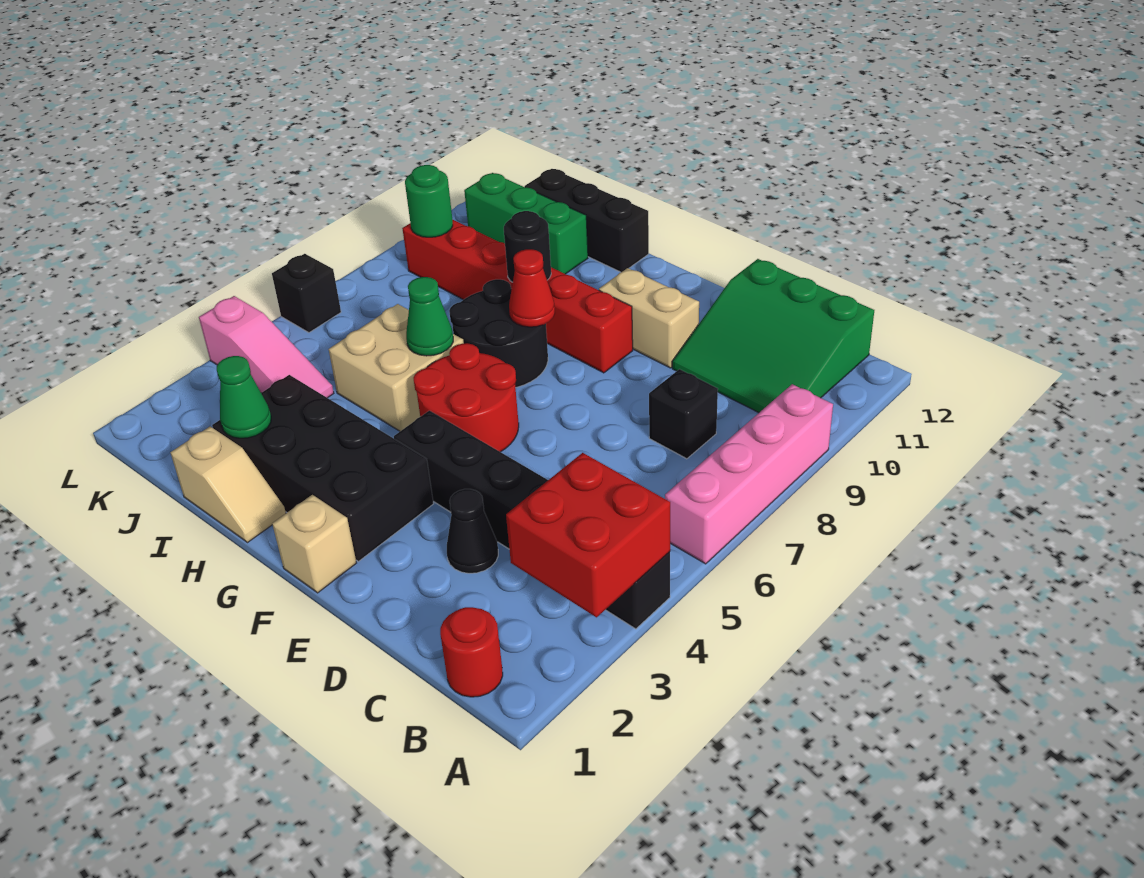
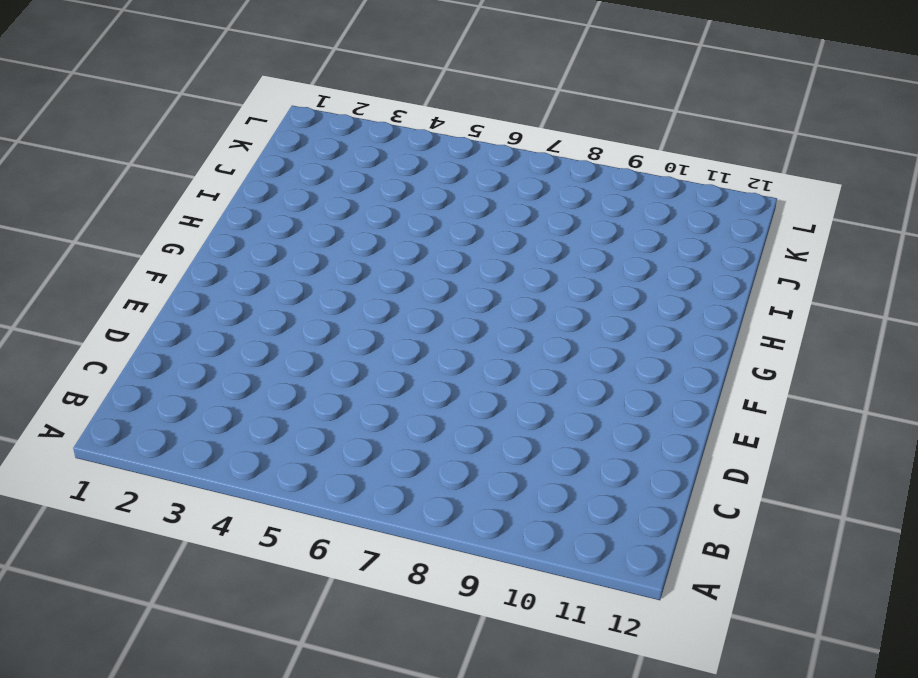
none -> black brick A4:F4 level 1
none -> pink brick A6:A9 level 1
none -> red round brick B1 level 1

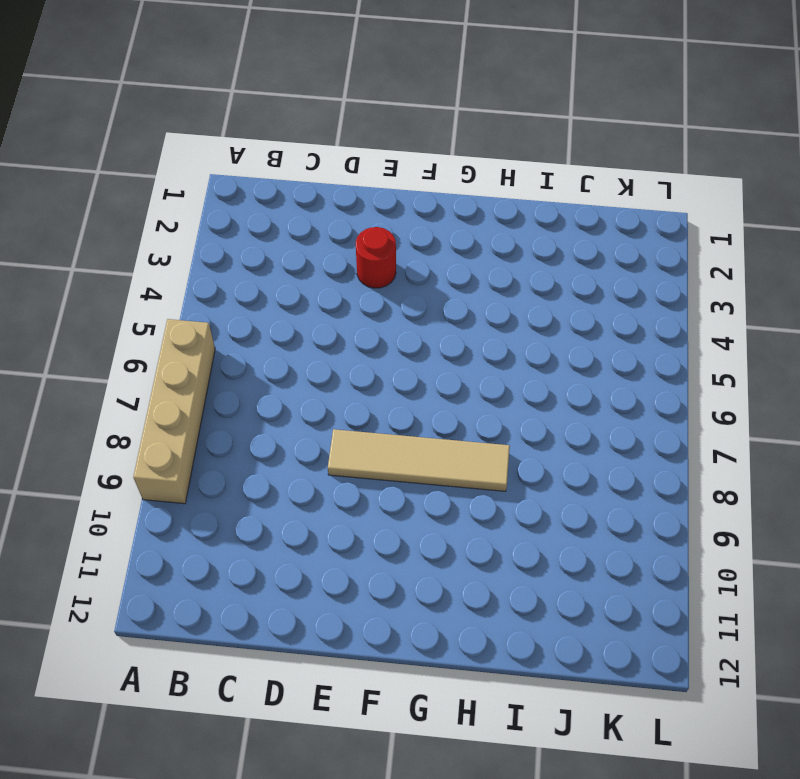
tan brick A6:A9 level 1 -> pink brick A6:A9 level 1
red round brick E3 level 1 -> red round brick B1 level 1
tan tile E8:H8 level 1 -> black round brick G7:H8 level 1
none -> black brick A4:F4 level 1
none -> green slope B10:D12 level 1 top 12
none -> black brick C8 level 1

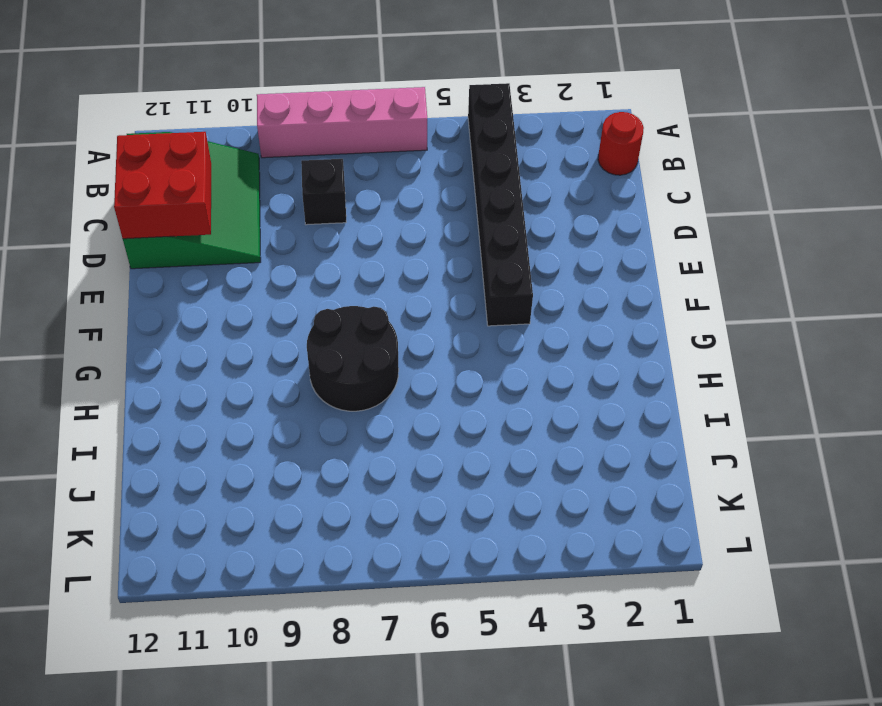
red brick C11:D12 level 2 -> red brick A3:B4 level 2
none -> black cone D3 level 1
none -> tan brick E10:F10 level 1
none -> tan brick F1 level 1

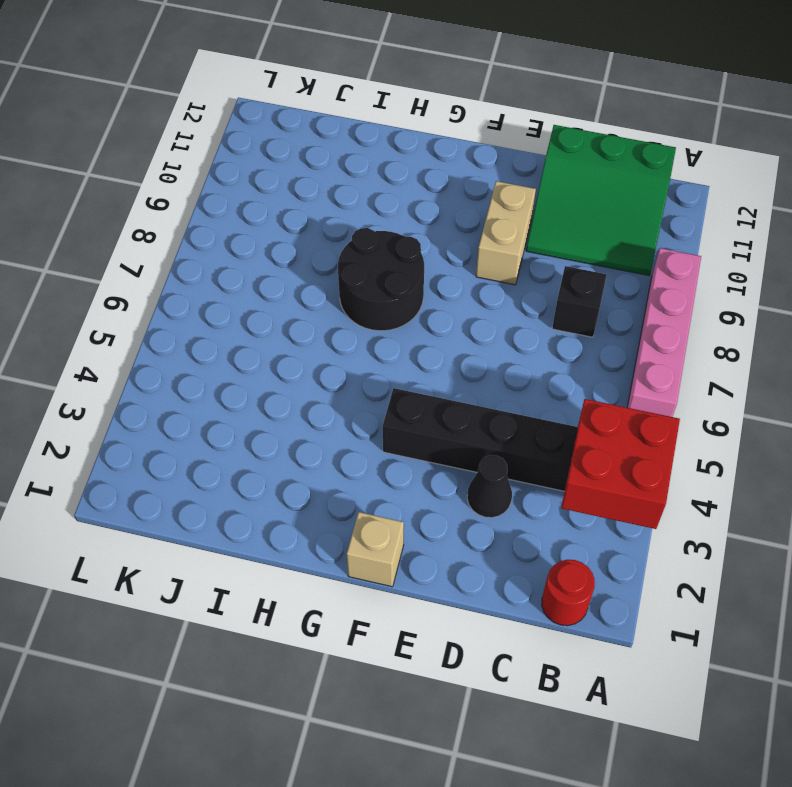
tan brick E9:E10 level 1 -> tan brick E10:F10 level 1
none -> black brick F2:I3 level 1
none -> red round brick F5:G6 level 1
none -> red brick F9:K9 level 1

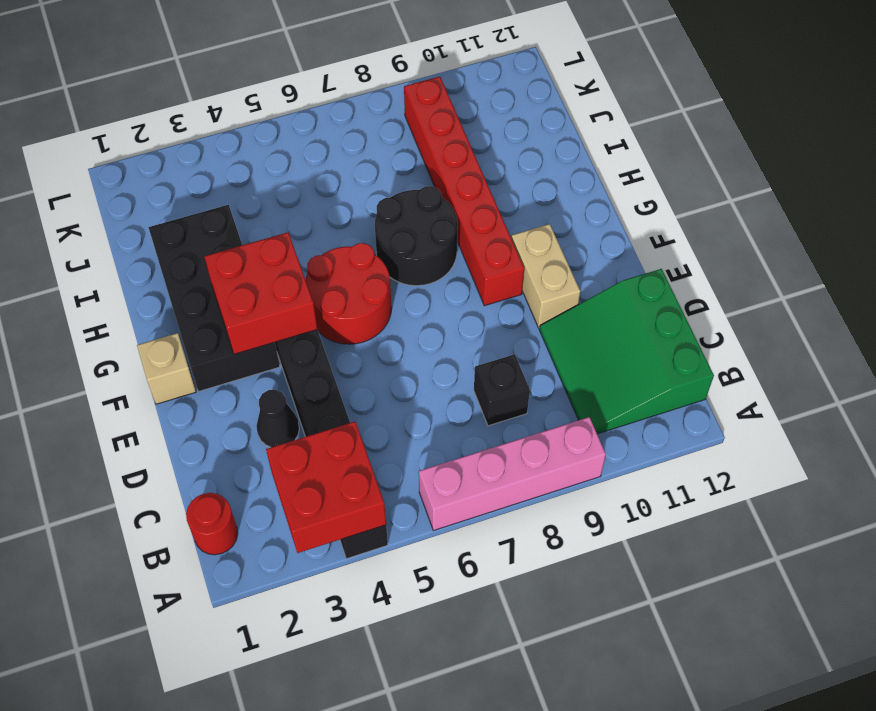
red brick F3:G4 level 2 -> none
none -> tan slope H1:I1 level 1 top I
none -> tan brick H5:I6 level 1
none -> black brick H12:J12 level 1

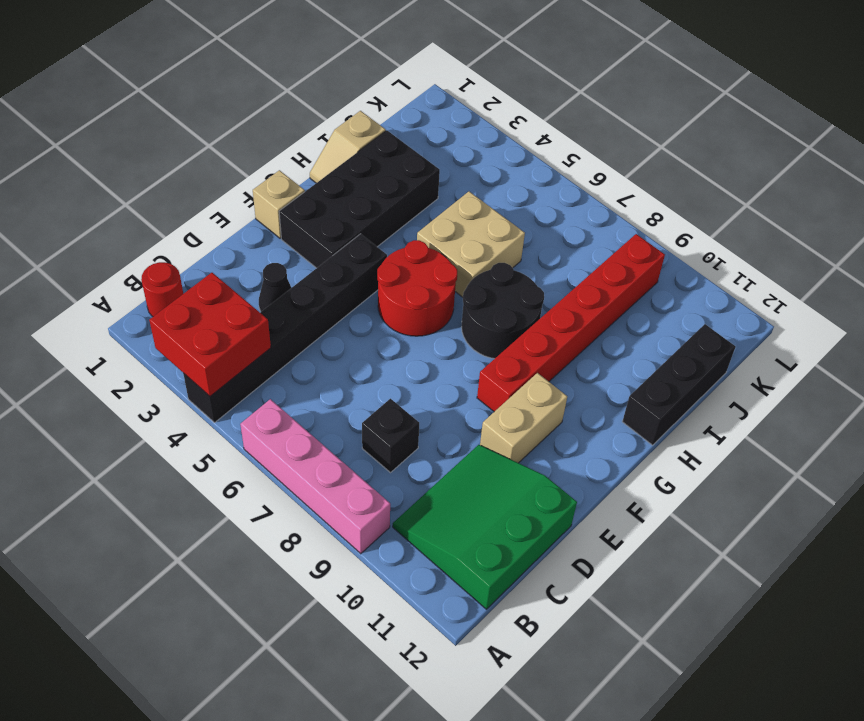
none -> green brick I11:K11 level 1
none -> pink slope J4:L4 level 1 top L
none -> black brick L6 level 1

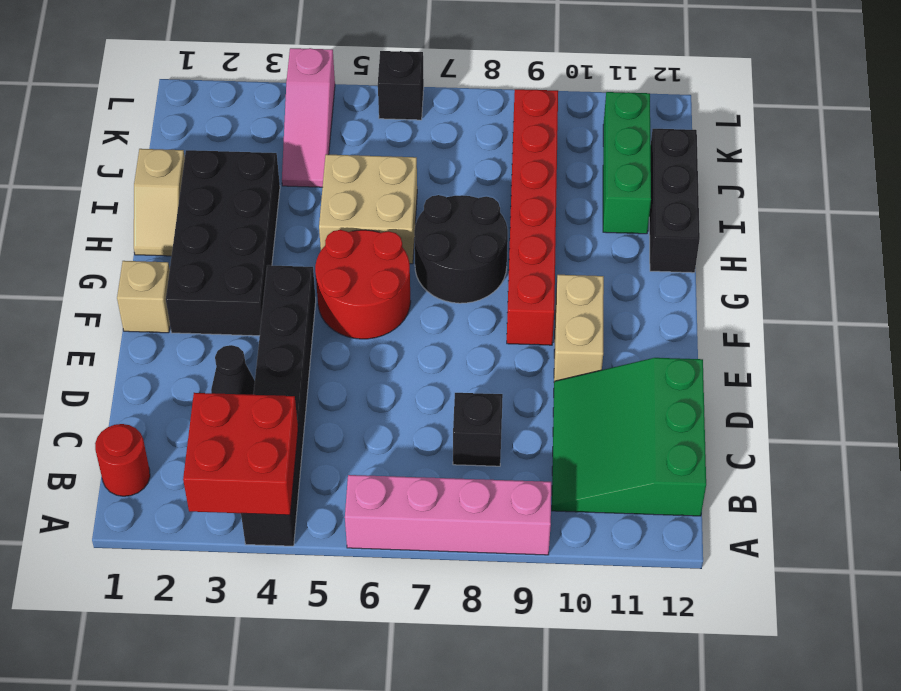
none -> red cone G8 level 2
none -> green cone H6 level 2
none -> black round brick H9 level 2

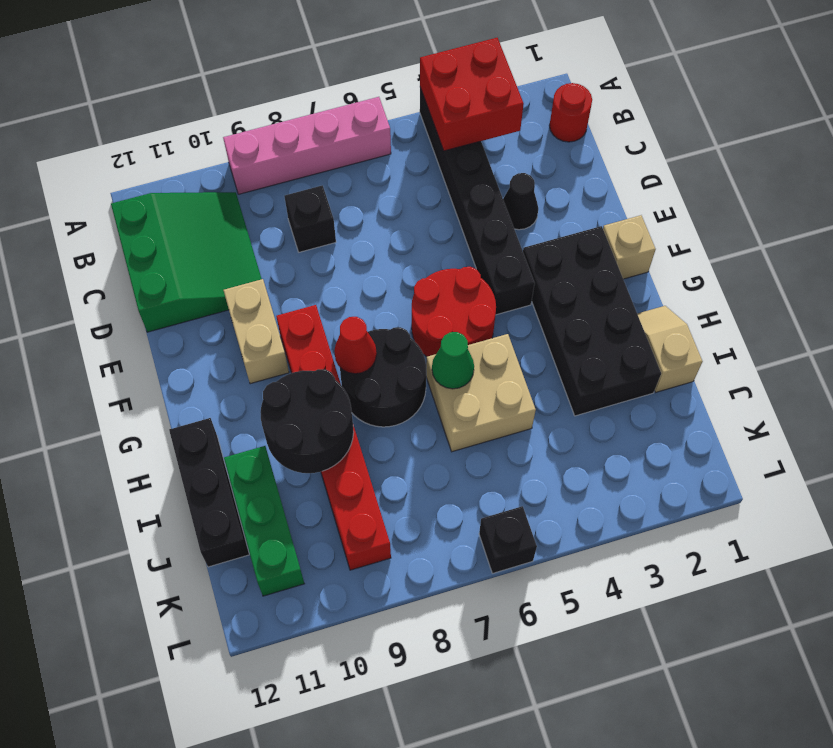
black round brick H9:I10 level 2 -> black round brick H9 level 2
none -> pink slope J4:L4 level 1 top L
none -> green cone I2 level 2
none -> green round brick K9 level 2

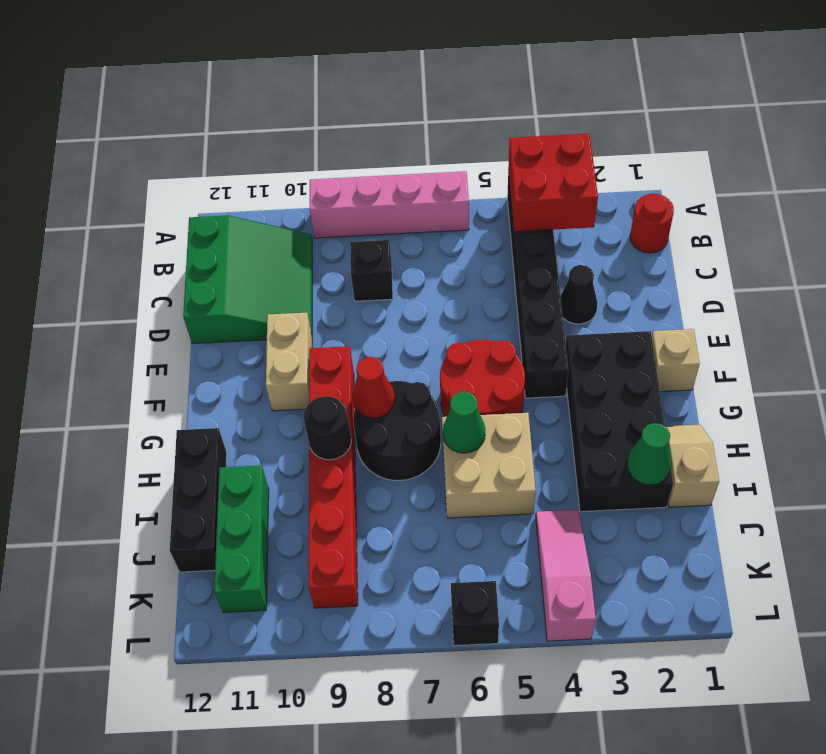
none -> green round brick K9 level 2

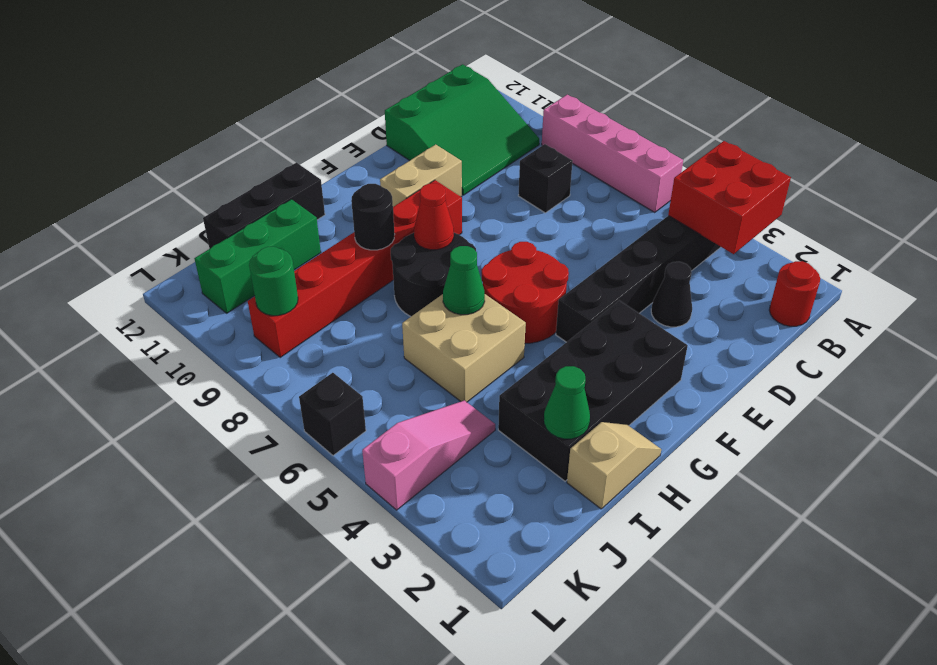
none -> tan brick F1 level 1

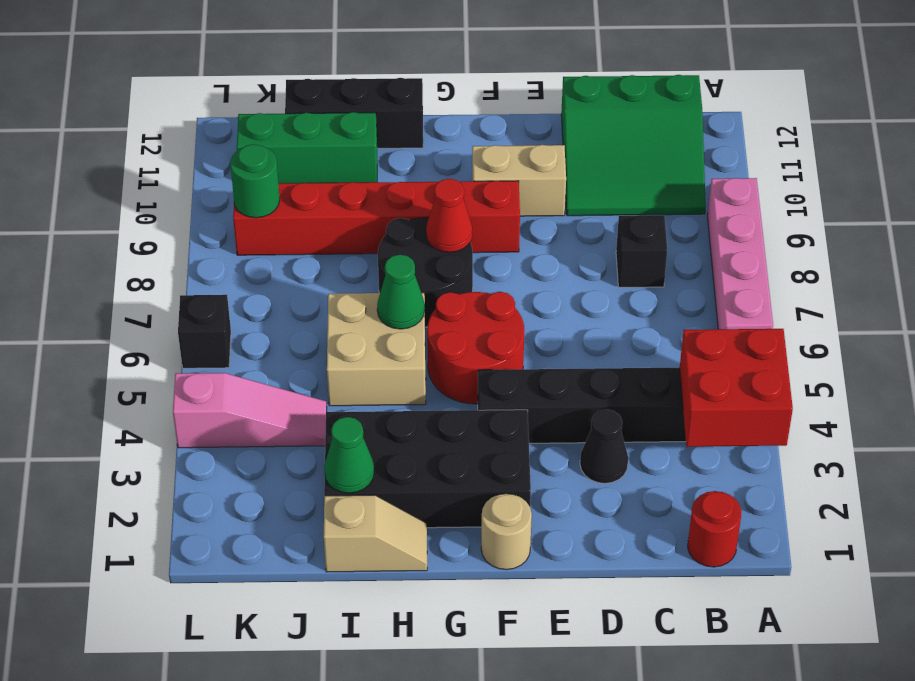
tan round brick F1 level 1 -> tan brick F1 level 1
none -> black round brick H9 level 2

